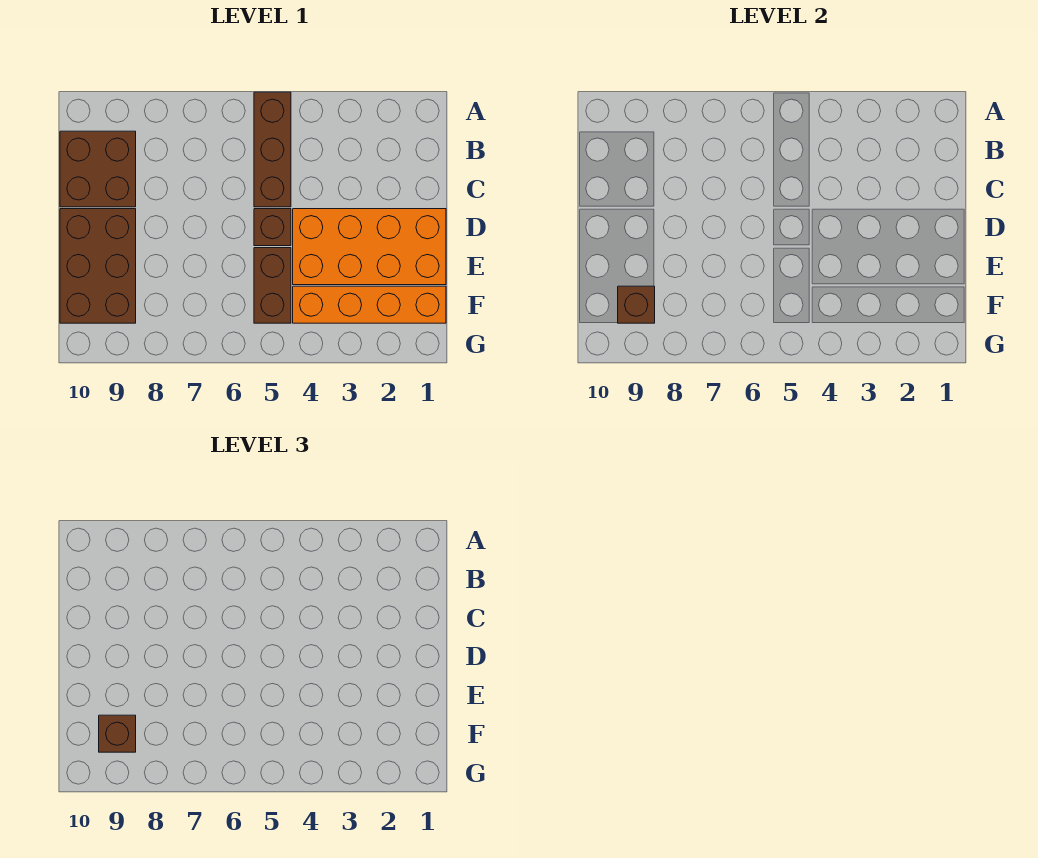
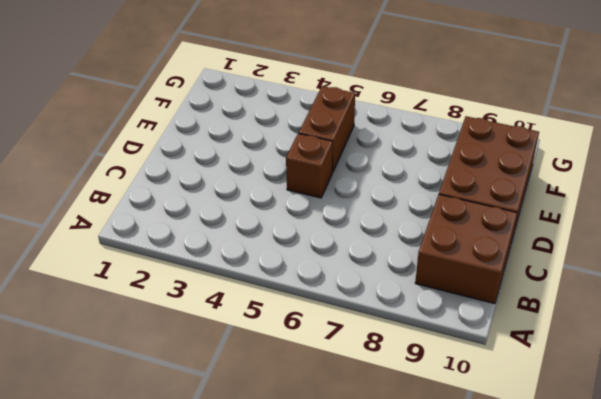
none -> brown brick A5:C5 level 1
none -> orange brick D1:E4 level 1

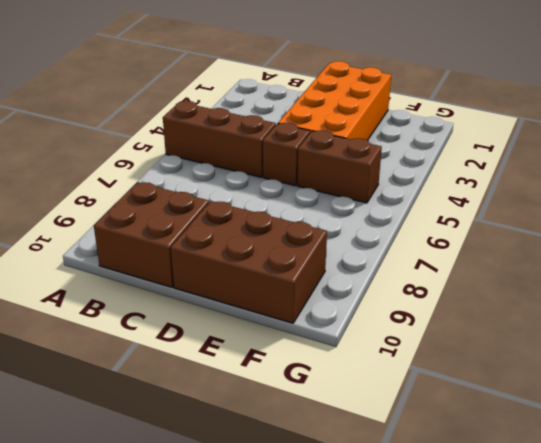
none -> orange brick F1:F4 level 1
none -> brown brick F9 level 2

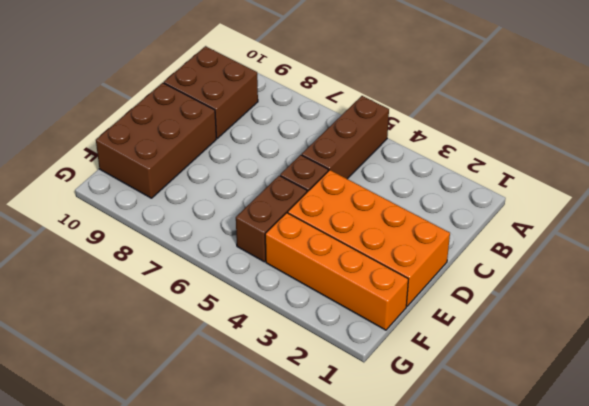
none -> brown brick F9 level 2
none -> brown brick F9 level 3

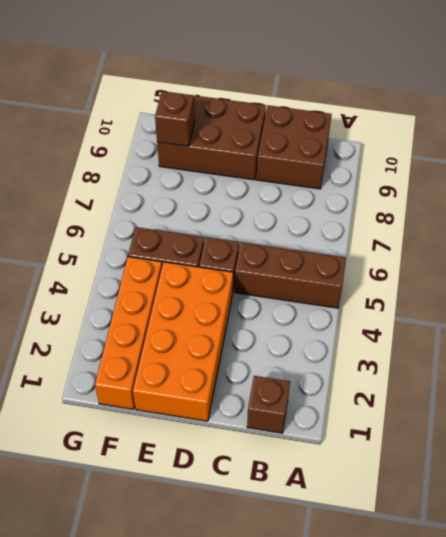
brown brick B1 level 1 -> brown brick F9 level 3

